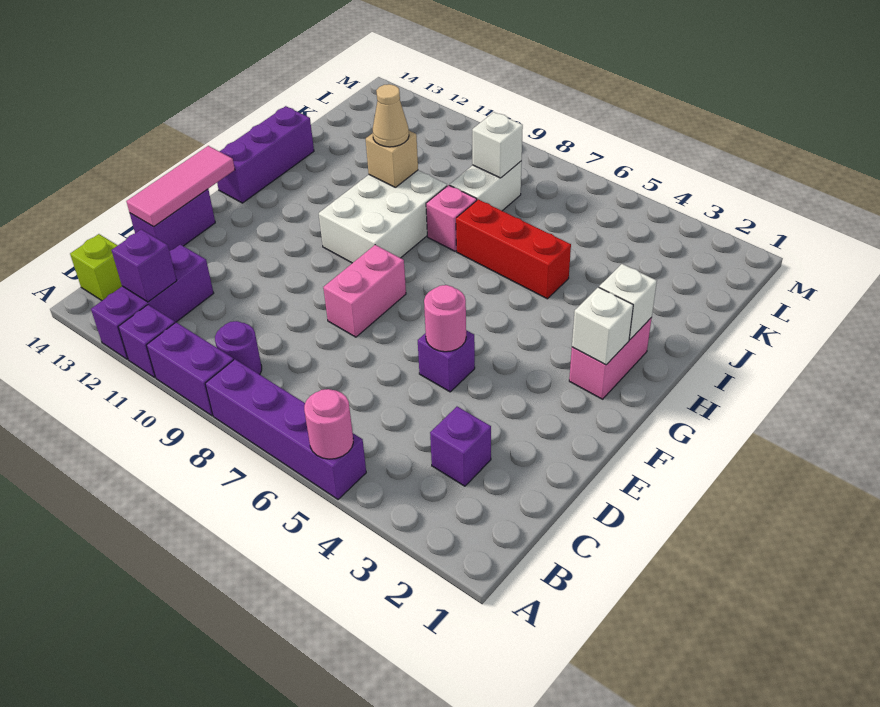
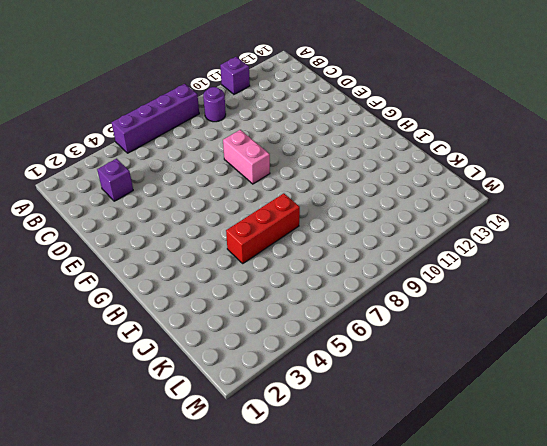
none -> purple brick A9:A10 level 1
none -> purple brick A12:C12 level 1
none -> lime brick B14 level 1

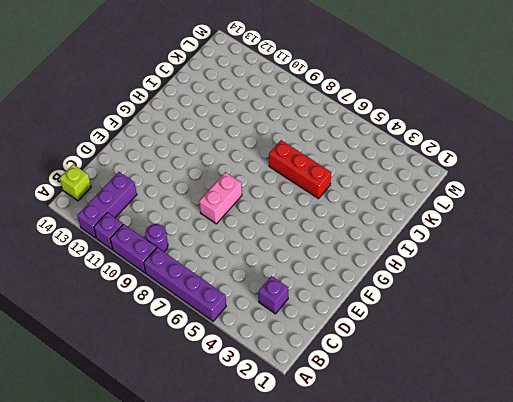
none -> purple brick D14:E14 level 1
none -> purple brick E5 level 1
none -> pink brick G2:H2 level 1

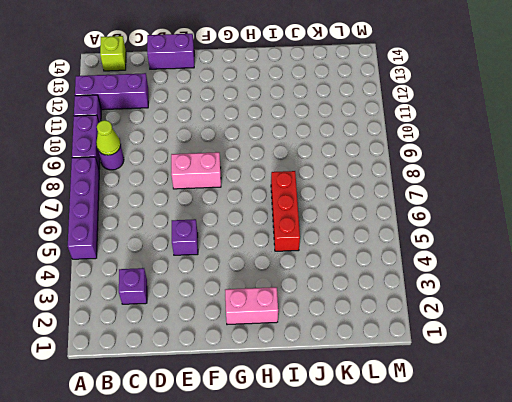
lime cone B9 level 2 -> none
none -> white brick G9:I10 level 1
none -> purple brick G14:I14 level 1
none -> pink brick I8 level 1

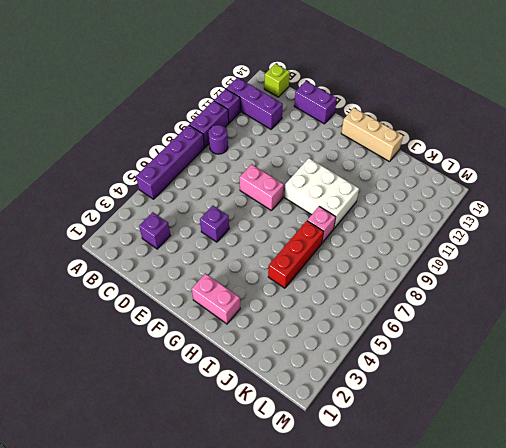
tan brick G14:I14 level 1 -> purple brick G14:I14 level 1
none -> white brick J8:K8 level 1
none -> pink round brick A5 level 2
none -> purple brick B12 level 2

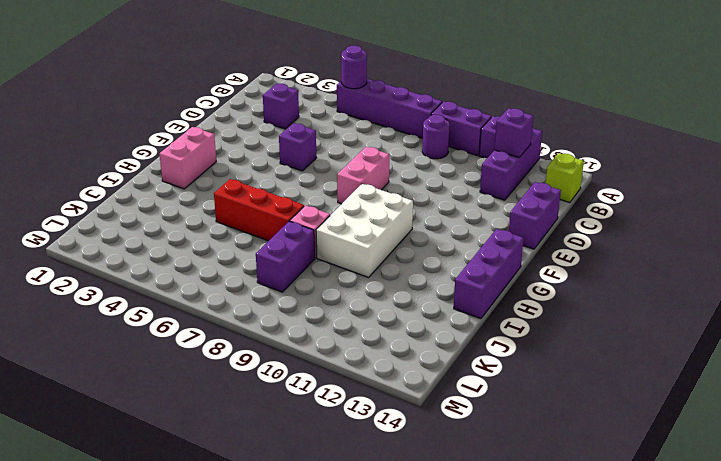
purple round brick A5 level 2 -> pink round brick A5 level 2
purple brick J8:K8 level 1 -> white brick J8:K8 level 1
none -> pink tile D14:F14 level 2
none -> pink round brick E5 level 2
none -> white brick G2 level 2

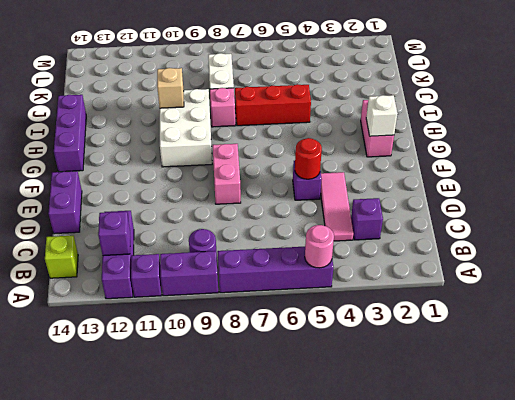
pink tile C4:E4 level 1 -> pink tile D14:F14 level 2
red round brick E5 level 2 -> pink round brick E5 level 2
none -> white brick H2 level 2
none -> white brick K8 level 2
none -> tan cone I10 level 3

